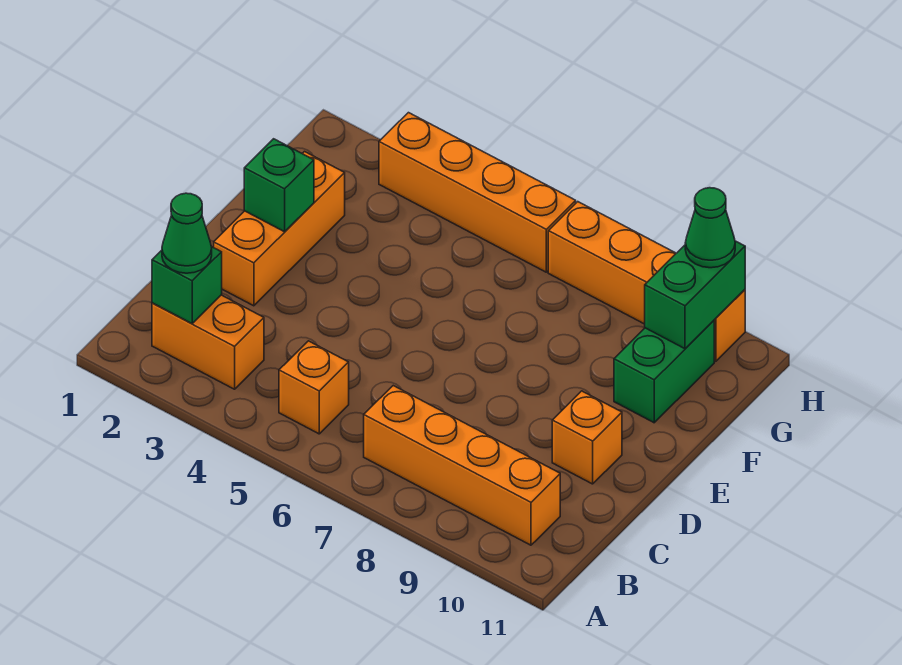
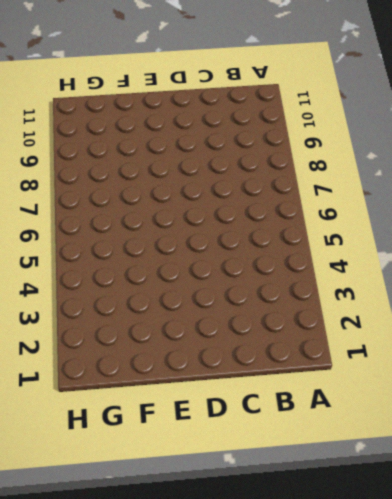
none -> orange brick B2:B3 level 1
none -> orange brick B5 level 1
none -> orange brick B7:B10 level 1

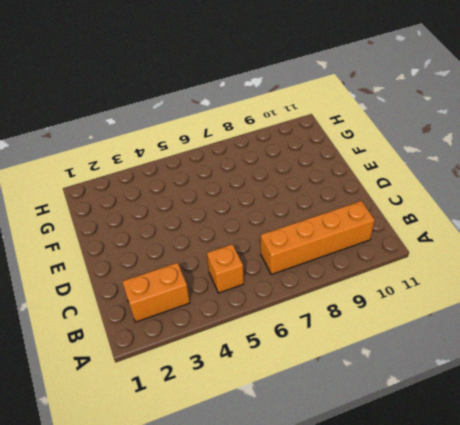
none -> orange brick D2:F2 level 1
none -> orange brick D10 level 1
none -> green brick F10:G10 level 1

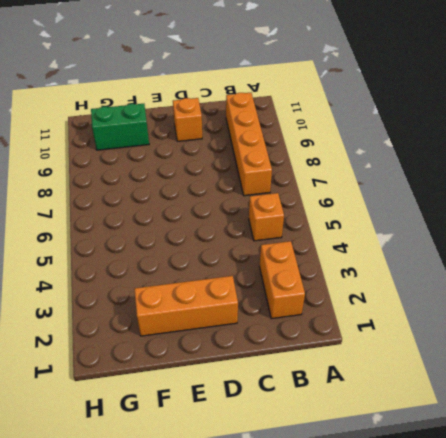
none -> orange brick H3:H6 level 1
none -> orange brick H7:H10 level 1
none -> green brick B2 level 2

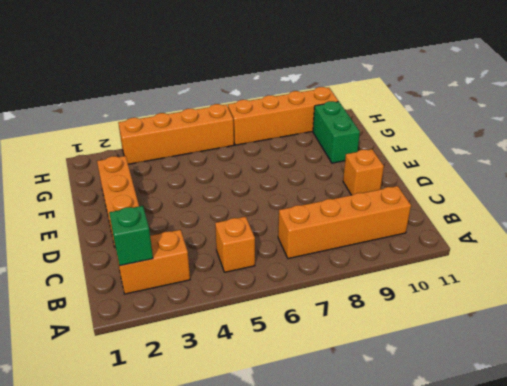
none -> green brick E2 level 2
none -> green brick G10:H10 level 2
none -> green cone B2 level 3

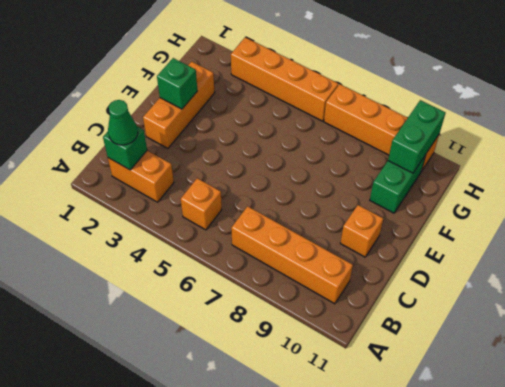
none -> green cone H10 level 3

